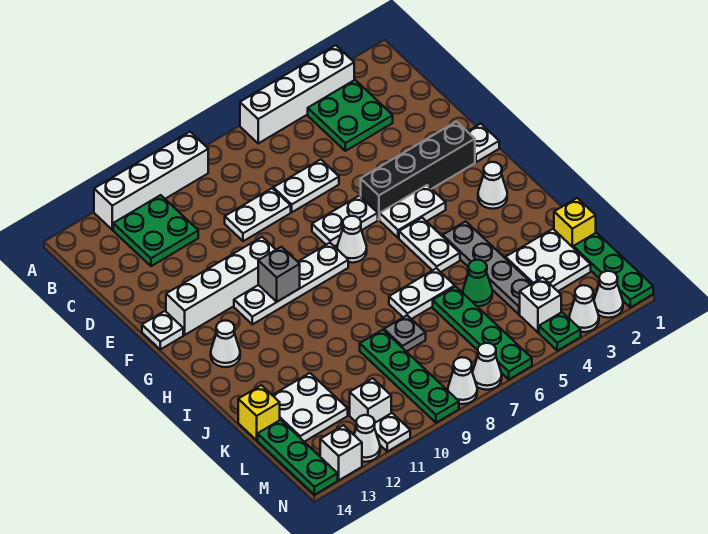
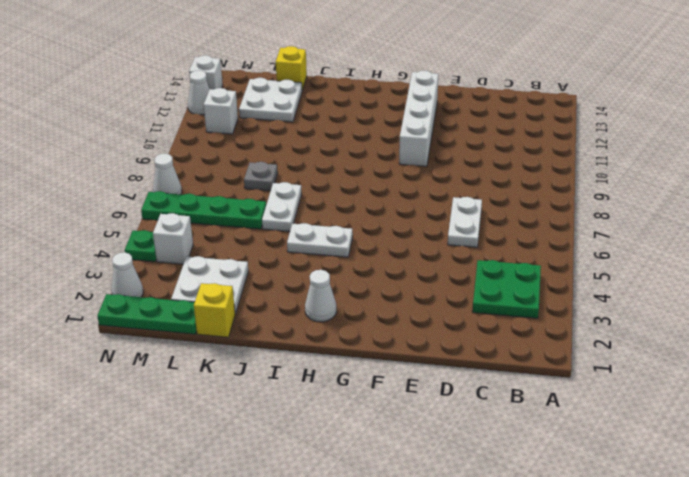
none -> white brick A3:A6 level 1
none -> white brick A9:A12 level 1
none -> green plate B11:C12 level 1
none -> white plate D8:D9 level 1

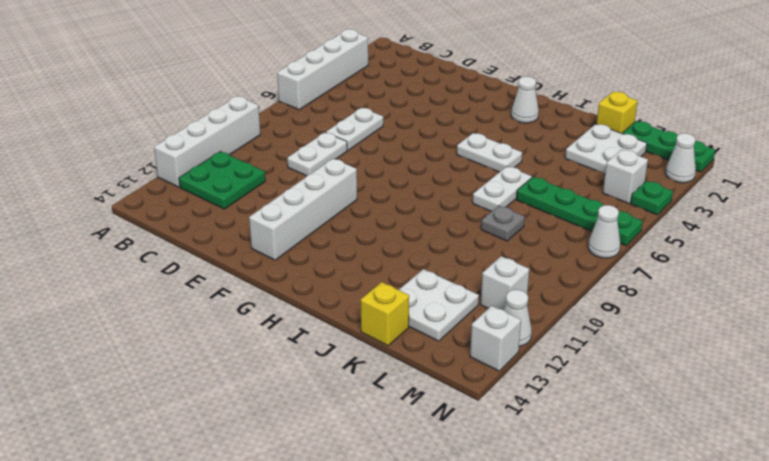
none -> green plate B3:C4 level 1
none -> white plate F1 level 1
none -> black brick F2:F5 level 1
none -> white plate F6:F7 level 1

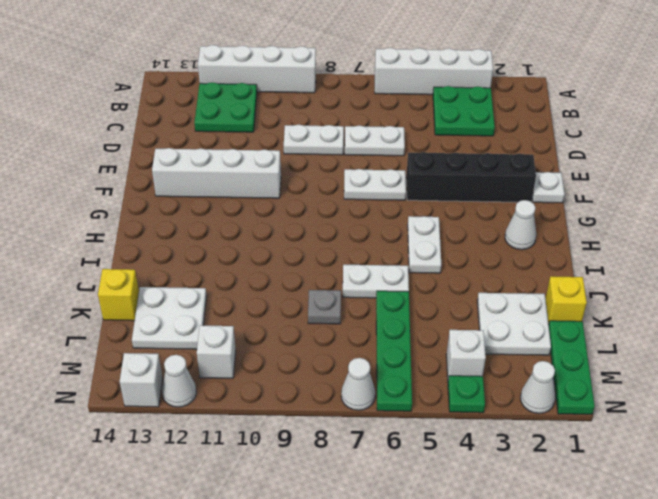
none -> white plate F14 level 1
none -> white plate G4:G5 level 1
none -> white cone G7 level 1
none -> white plate G8:G11 level 1

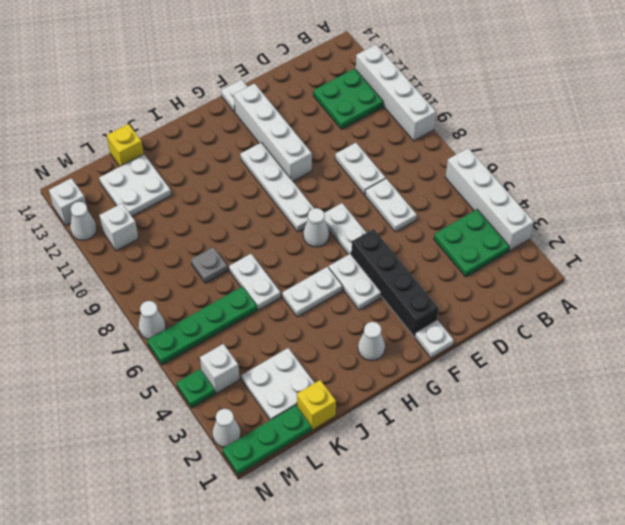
none -> white cone H13 level 1
none -> grey plate I4:L4 level 1
none -> green cone K5 level 1
none -> green plate K9:N9 level 1

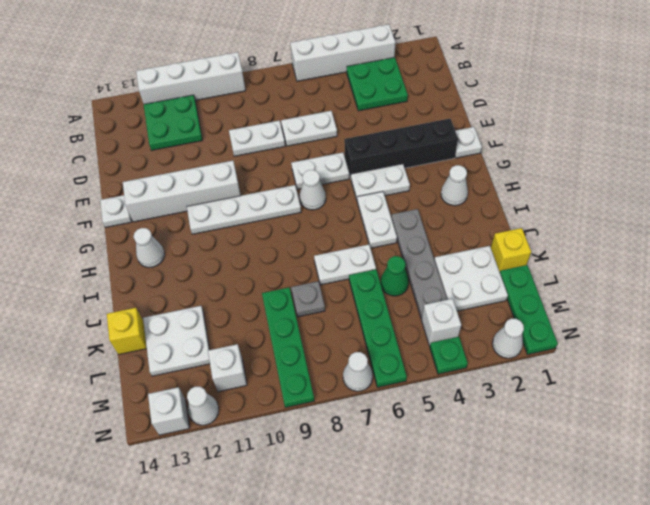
none -> green plate L14:N14 level 1
none -> white cone N3 level 1
none -> white cone N8 level 1
none -> white plate N11 level 1

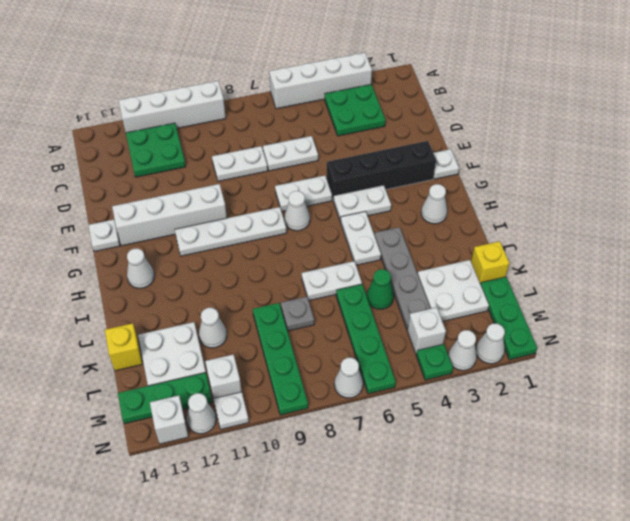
white cone K11 level 1 -> white cone N8 level 1
green plate M12:M14 level 1 -> green plate L14:N14 level 1
none -> grey brick G10 level 2

